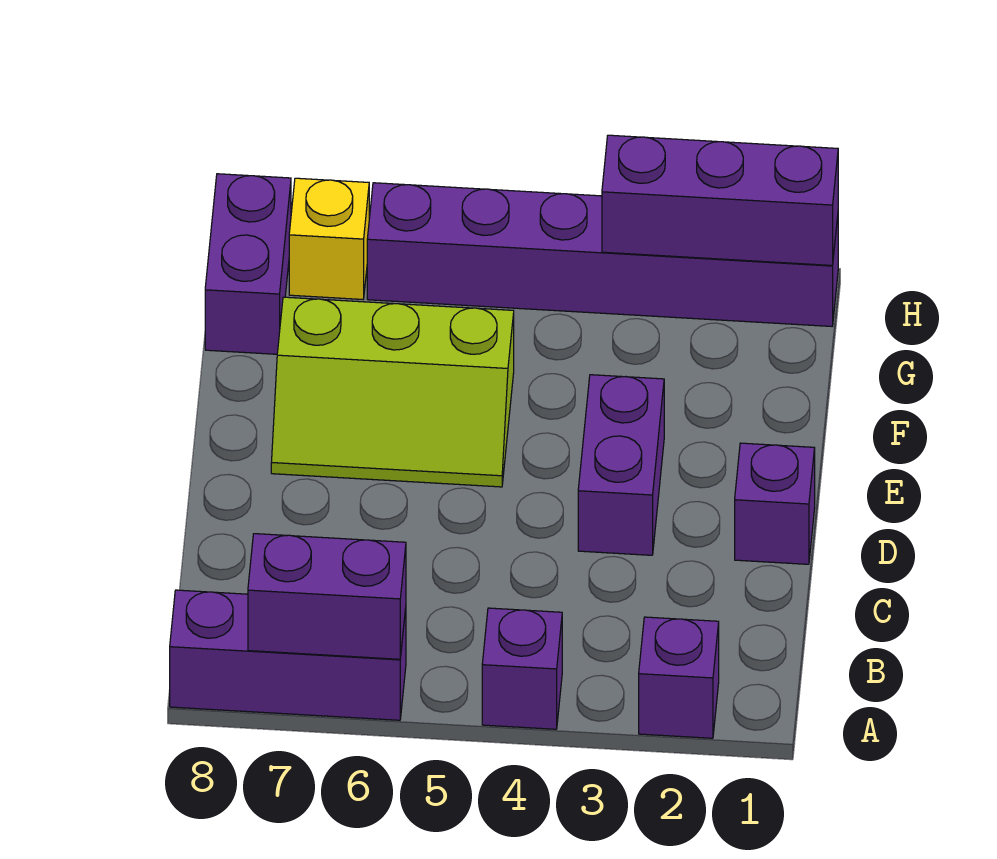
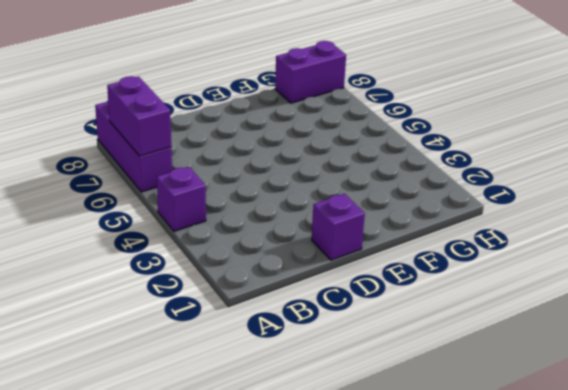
none -> purple brick A2 level 1
none -> purple brick D3:E3 level 1

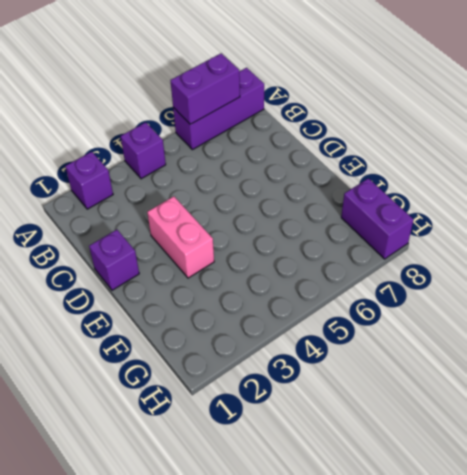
pink brick D3:E3 level 1 -> purple brick D3:E3 level 1
none -> lime slope E5:F7 level 1 top F
none -> purple brick H1:H6 level 1

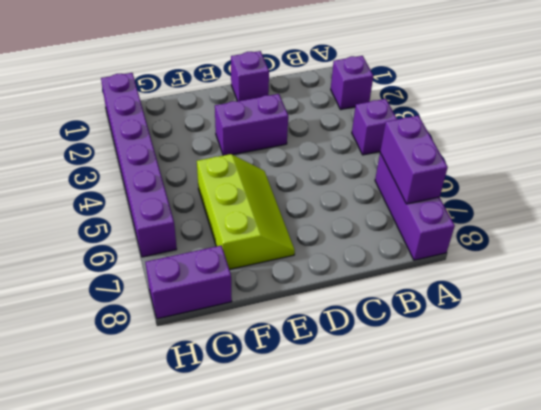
none -> yellow brick H7 level 1
none -> purple brick H1:H3 level 2

